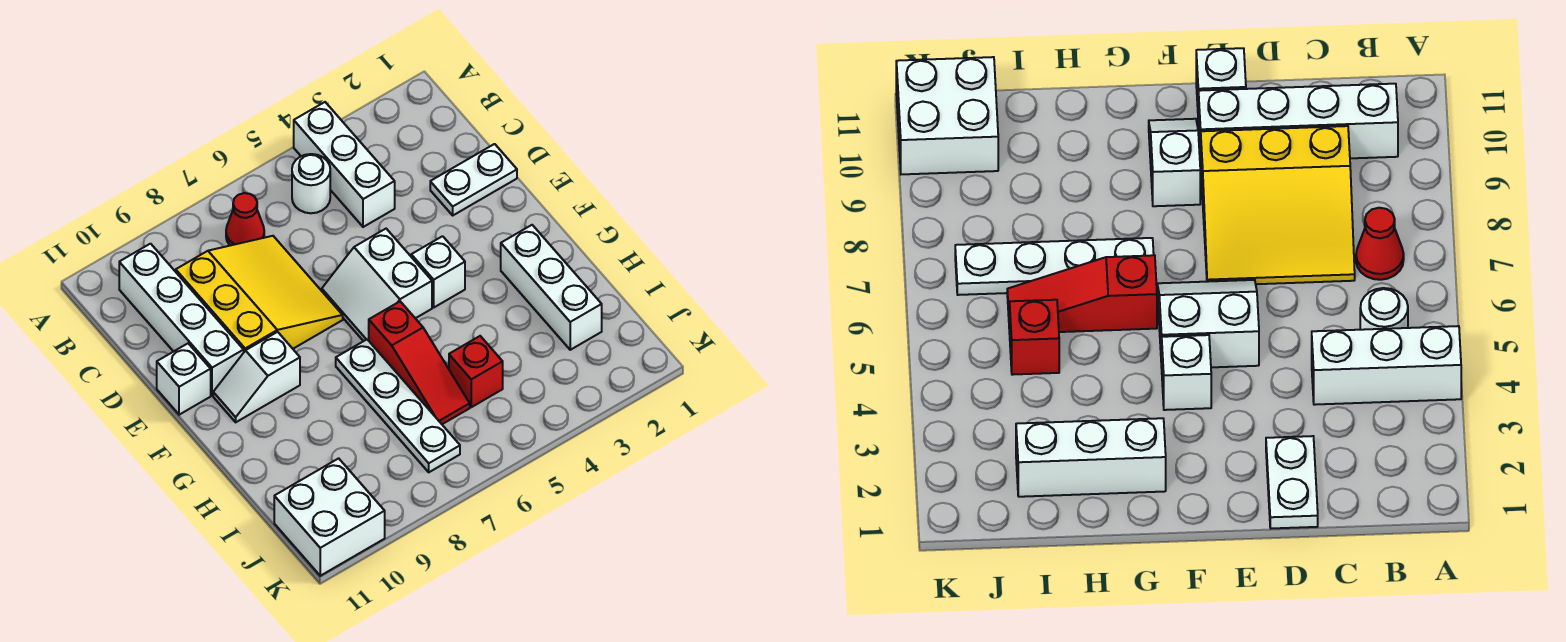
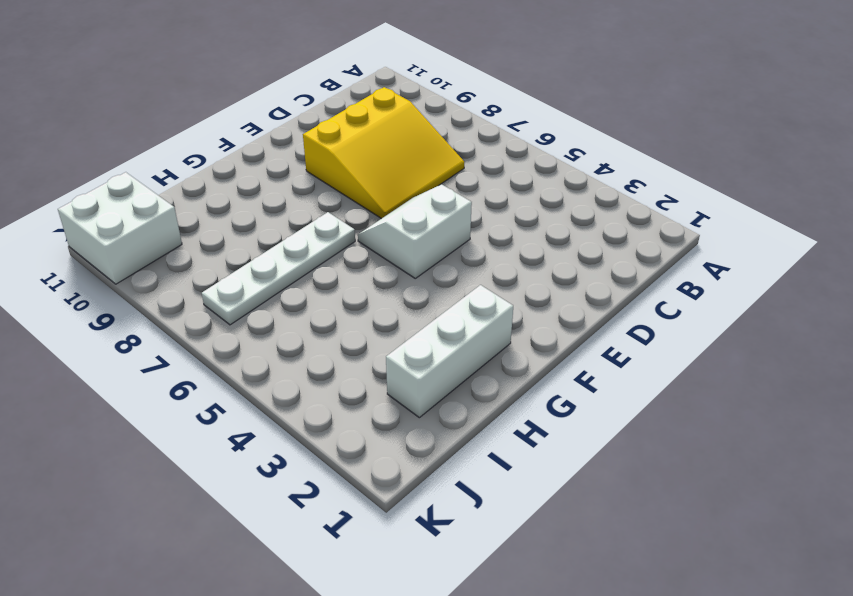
none -> white brick A4:C4 level 1
none -> white round brick B5 level 1
none -> red cone B7 level 1

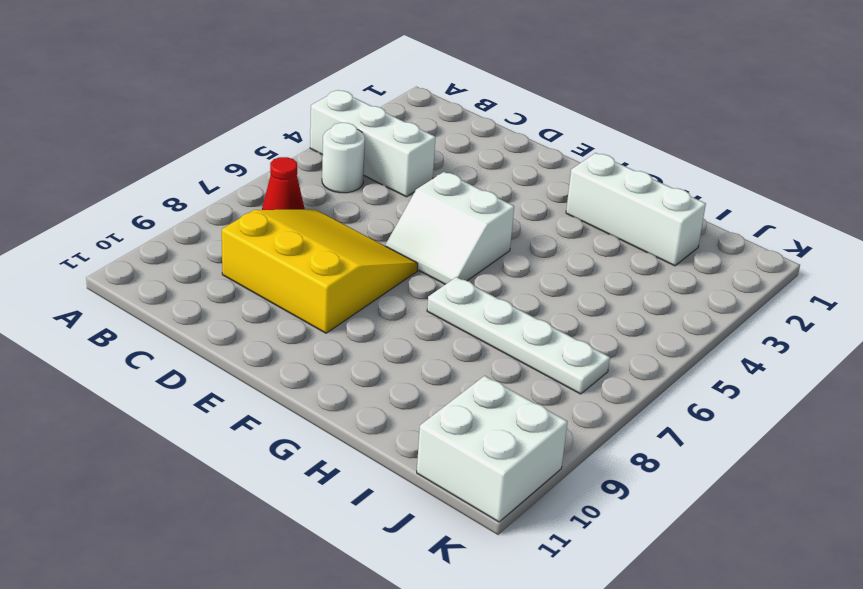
none -> white brick B10:E10 level 1
none -> white plate D1:D2 level 1
none -> white brick E11 level 1

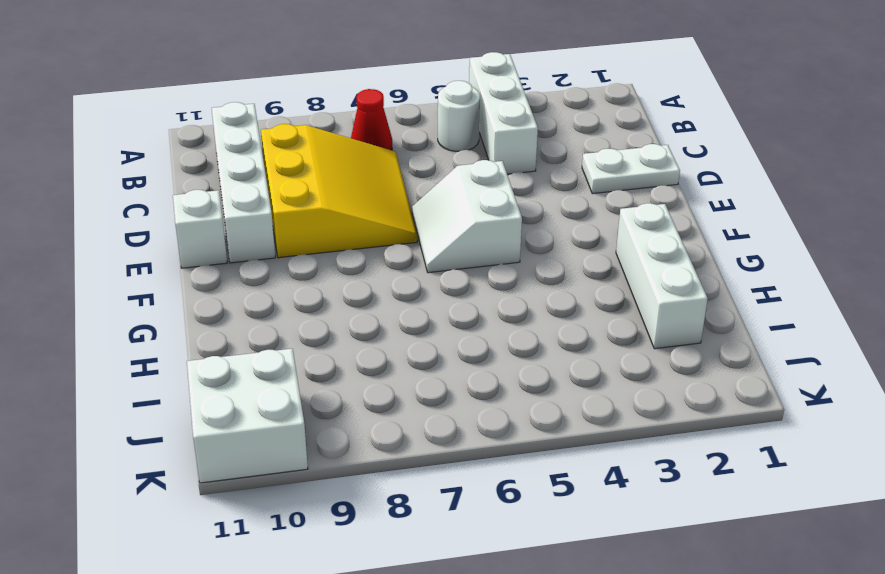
none -> white brick F4 level 1
none -> white slope F9:F10 level 1 top 9
none -> red slope G6:I6 level 1 top G

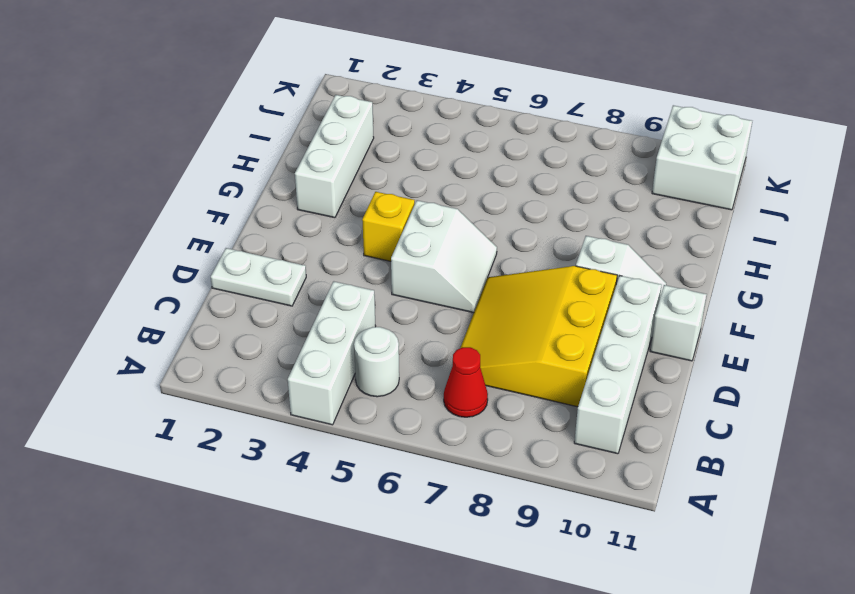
yellow brick F4 level 1 -> white brick F4 level 1
none -> red slope G6:I6 level 1 top G
none -> white plate G7:J7 level 1
none -> red brick I5 level 1

